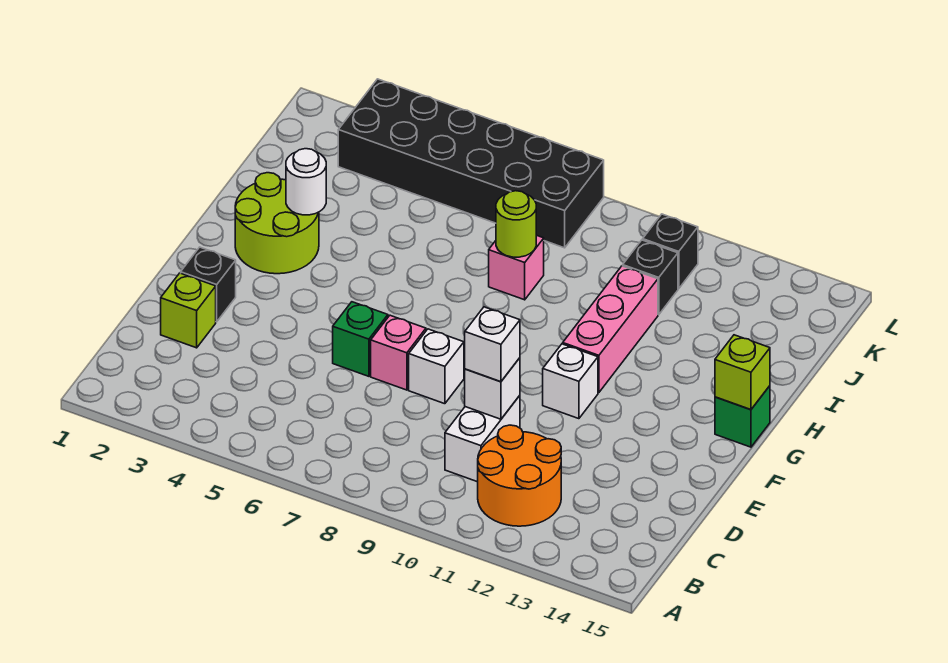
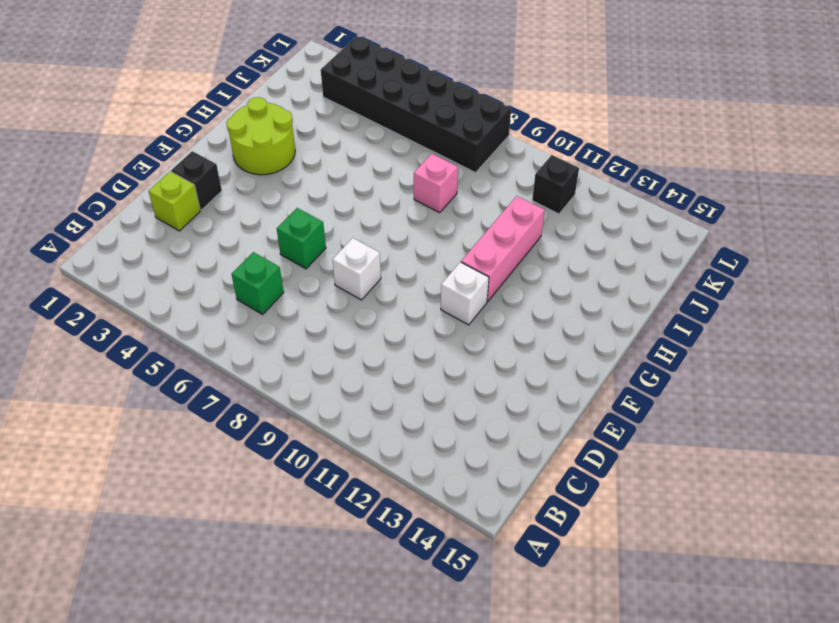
green brick C6 level 1 -> green brick G15 level 1
none -> orange round brick B11:C12 level 1
none -> white brick C10:D10 level 1
none -> pink brick E7 level 1

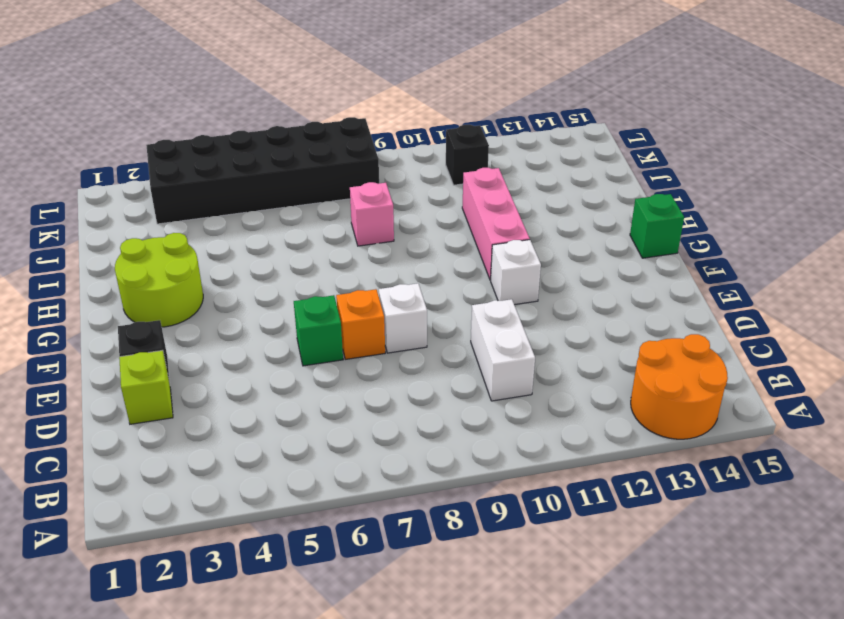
orange round brick A13:B14 level 1 -> orange round brick B11:C12 level 1
orange brick E7 level 1 -> pink brick E7 level 1
none -> black brick J11 level 1
none -> white brick D10 level 2
none -> lime brick G15 level 2

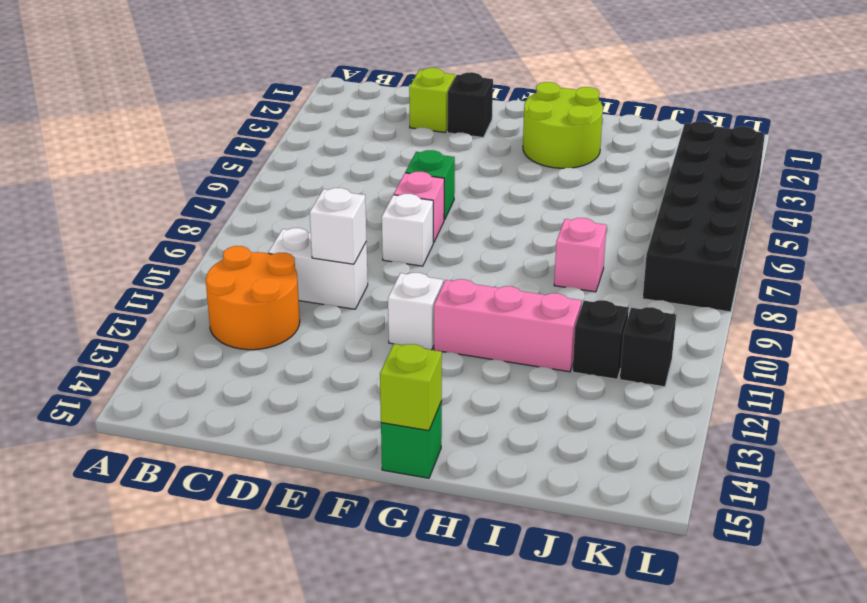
none -> white round brick H3 level 2
none -> lime round brick I8 level 2
none -> white brick D10 level 3

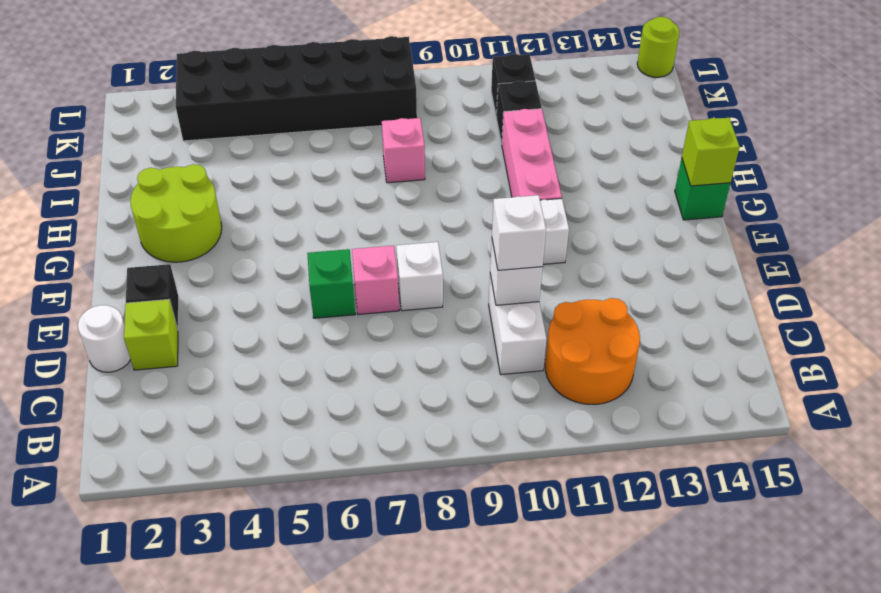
white round brick D1 level 1 -> white round brick H3 level 2
lime round brick L15 level 1 -> lime round brick I8 level 2

